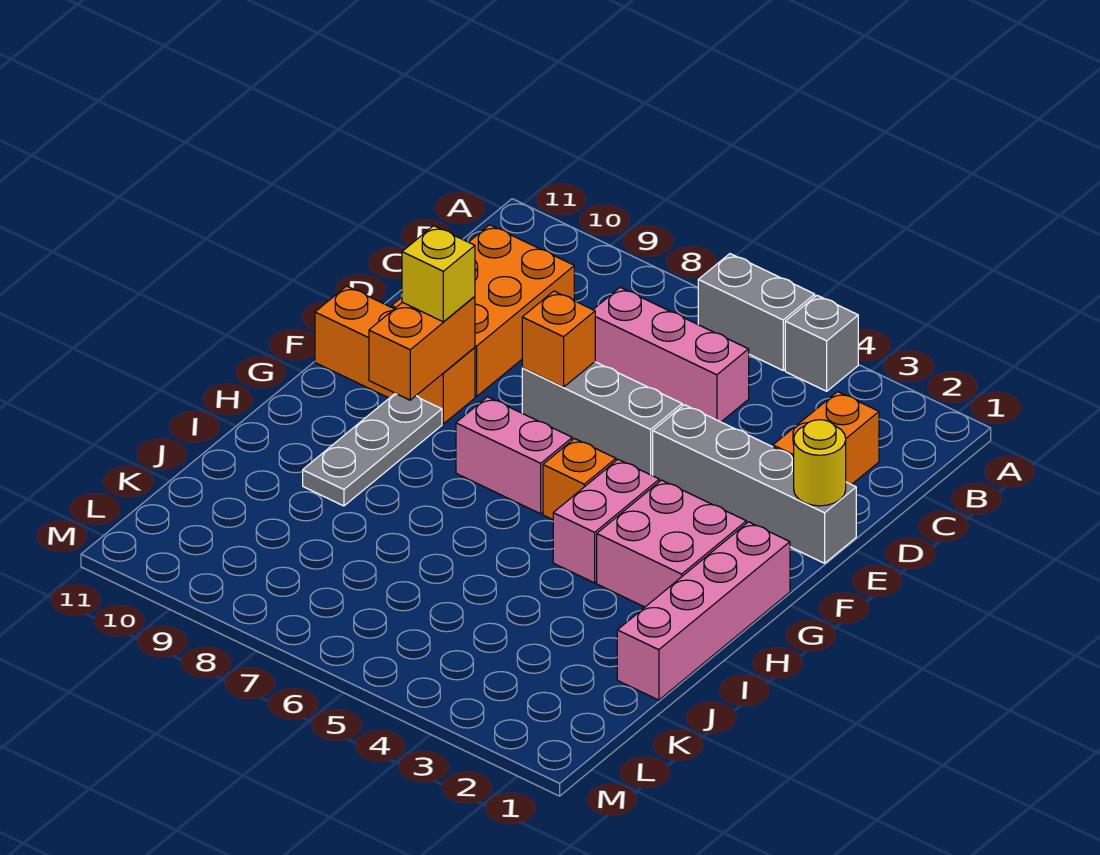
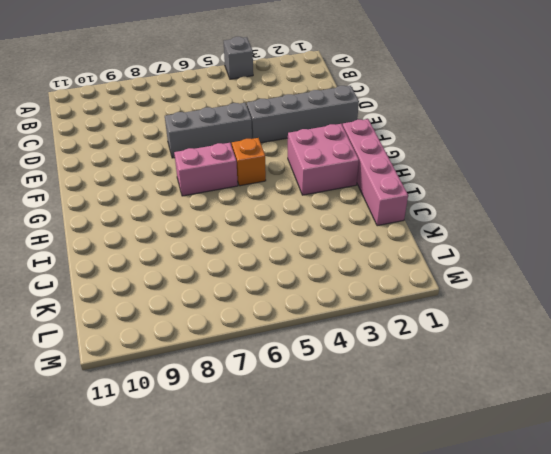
none -> grey brick A5:A6 level 1
none -> orange brick C2:D2 level 1
none -> pink brick C5:C7 level 1

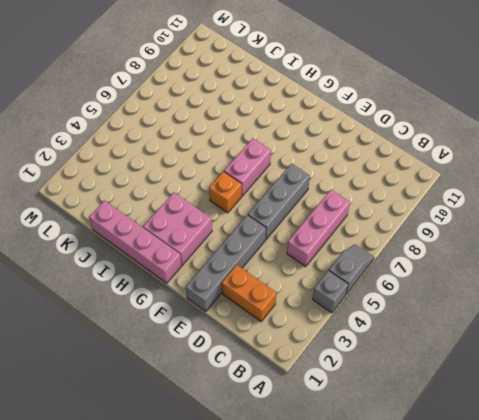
grey slope A5:A6 level 1 top 5 -> grey brick A5:A6 level 1
none -> orange brick C9:E10 level 1
none -> orange brick F9:F11 level 1
none -> pink brick G4:H4 level 1

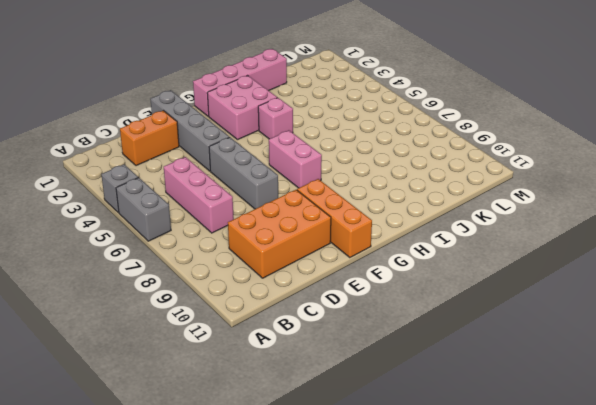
pink brick H4 level 1 -> pink brick G4:H4 level 1
none -> orange brick G5 level 1
none -> grey plate G9:I9 level 1
none -> yellow round brick E1 level 2

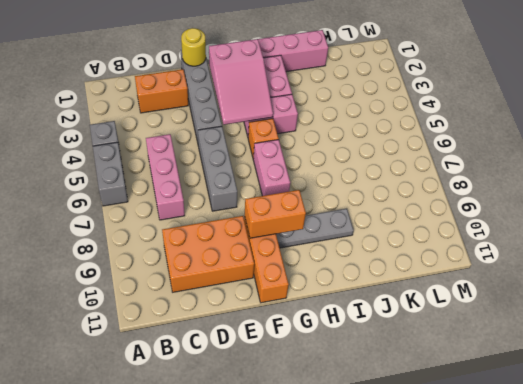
pink slope F2:G4 level 2 top 2 -> none
none -> orange brick E7 level 2
none -> yellow brick F9 level 3

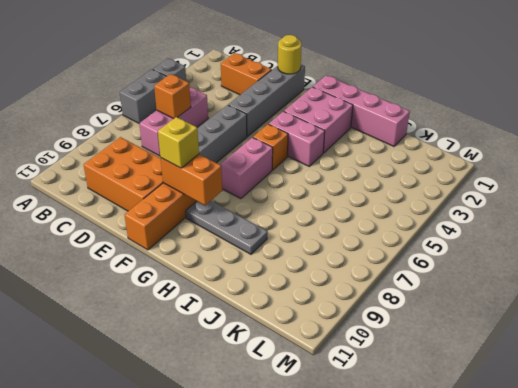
orange brick C6 level 2 -> orange brick E7 level 2

